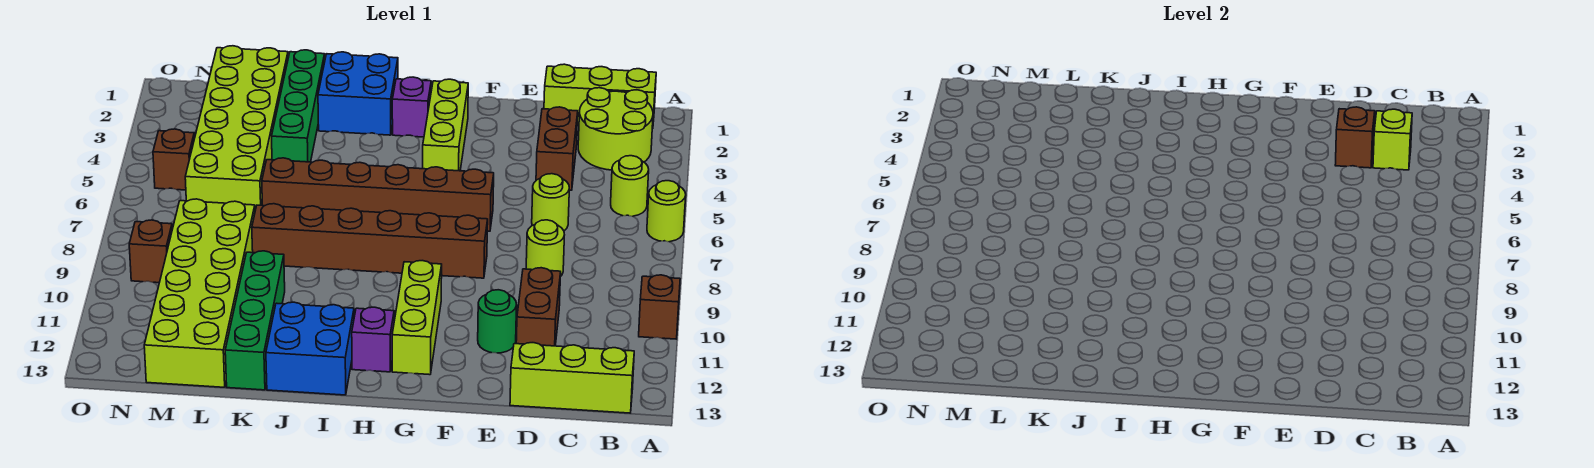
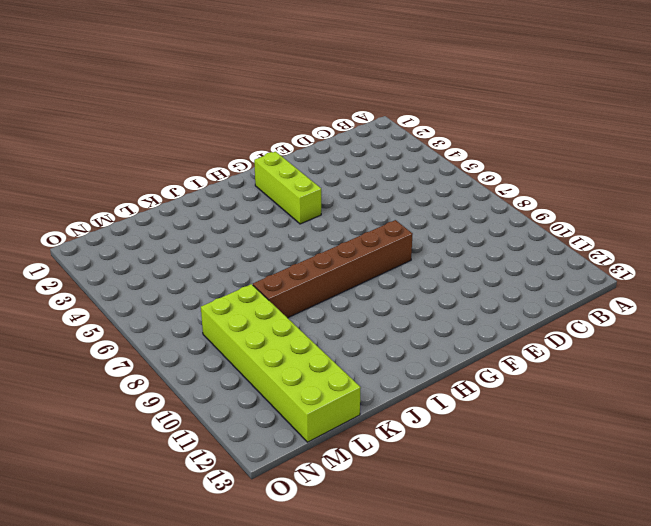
none -> lime round brick A6 level 1
none -> brown brick A10 level 1
none -> lime brick B1:D1 level 1

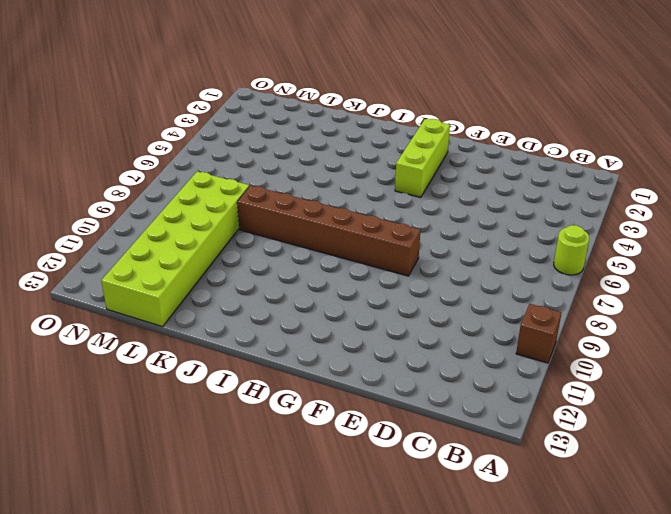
none -> lime brick B1:D1 level 1
none -> lime round brick B2:C3 level 1
none -> lime round brick B5 level 1

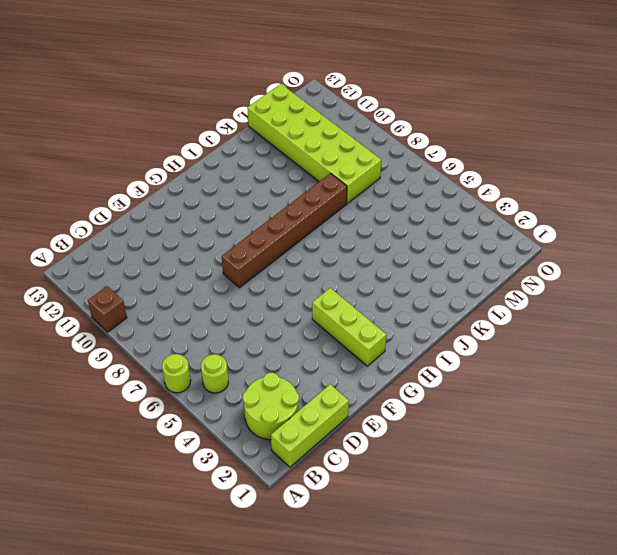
none -> lime brick B13:D13 level 1
none -> brown brick D3:D4 level 1
none -> lime round brick D6 level 1

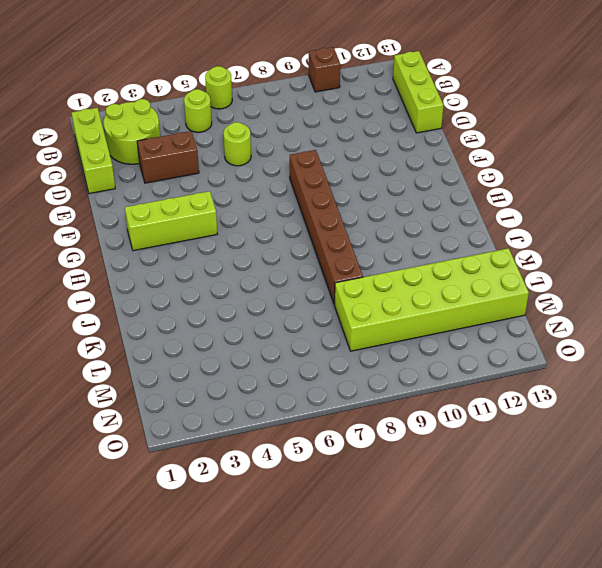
none -> lime round brick D8 level 1
none -> brown brick D10:D11 level 1
none -> green round brick E11 level 1

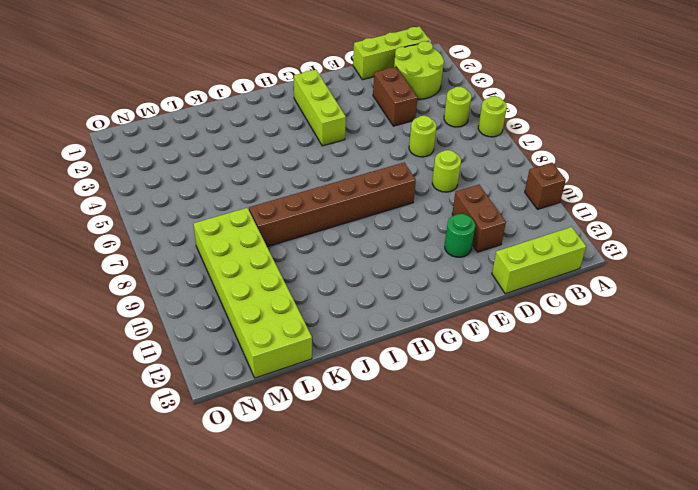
none -> brown brick F6:K6 level 1
none -> lime brick G10:G12 level 1
none -> purple brick H2 level 1

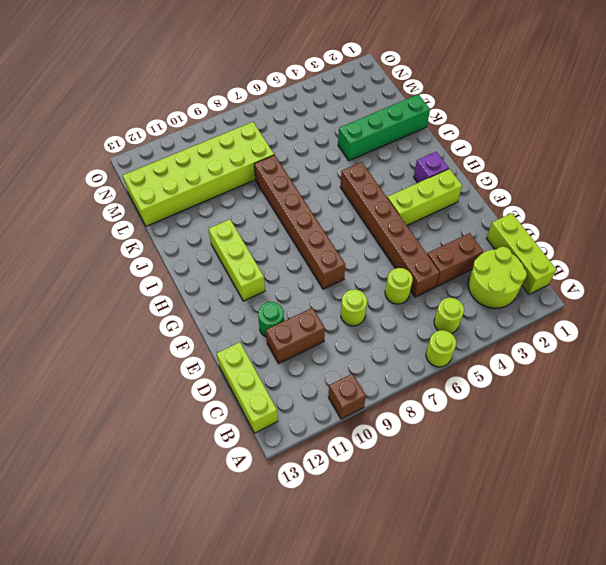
brown brick D5:I5 level 1 -> brown brick F6:K6 level 1
lime brick G11:I11 level 1 -> lime brick G10:G12 level 1
none -> purple brick H12 level 1
none -> blue brick I1:J2 level 1
none -> blue brick I12:J13 level 1

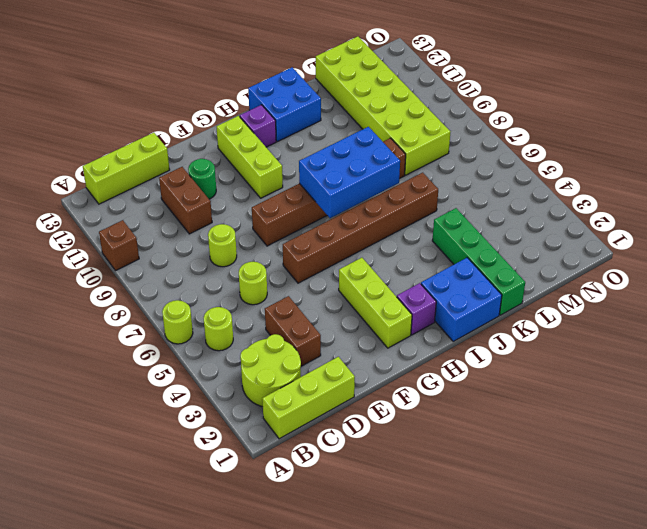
blue brick H7:J8 level 2 -> none
none -> green brick K10:K13 level 1
none -> lime brick L1:M6 level 1
none -> brown brick N5 level 1

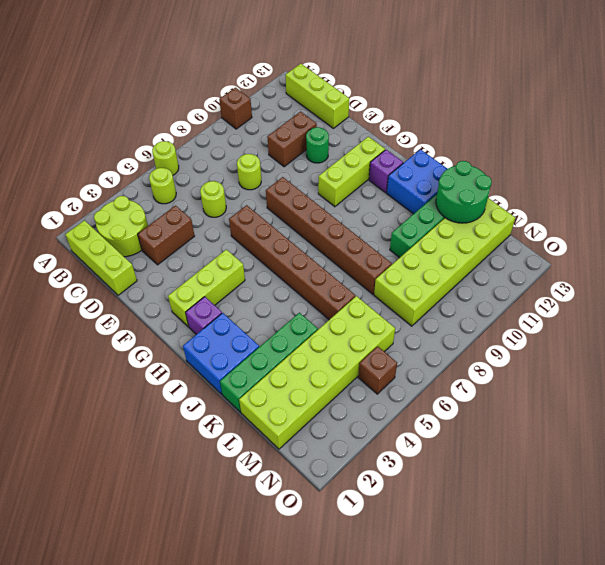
green round brick K12:L13 level 2 -> none
none -> brown brick N9 level 1
none -> lime brick C3 level 2
none -> brown brick D3 level 2

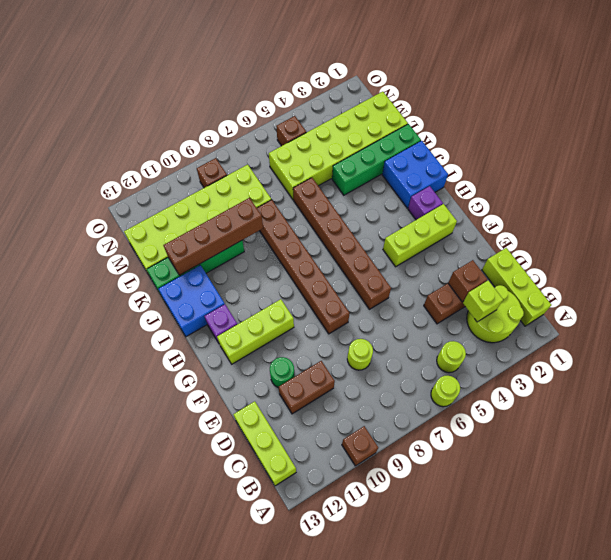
brown brick K9:K12 level 2 -> none
none -> lime round brick D6 level 1

